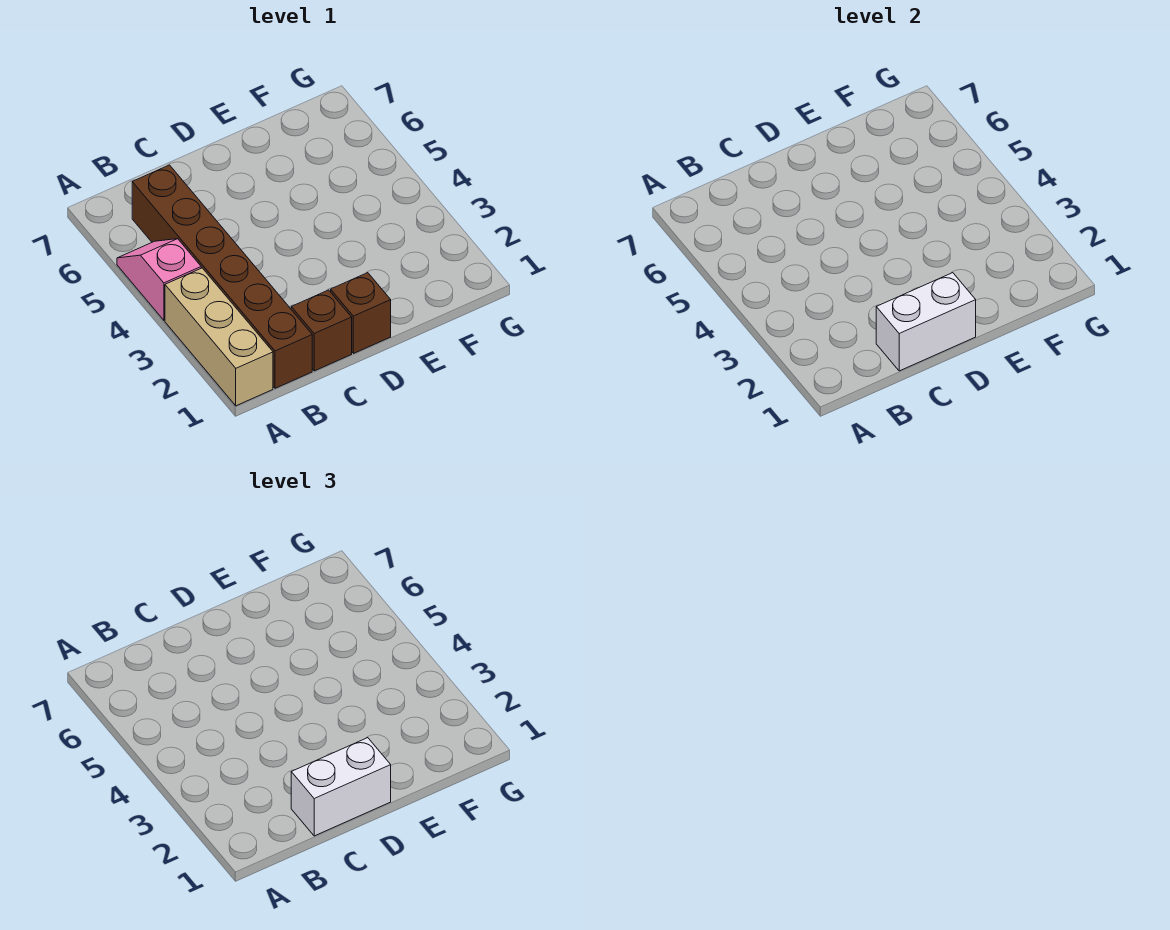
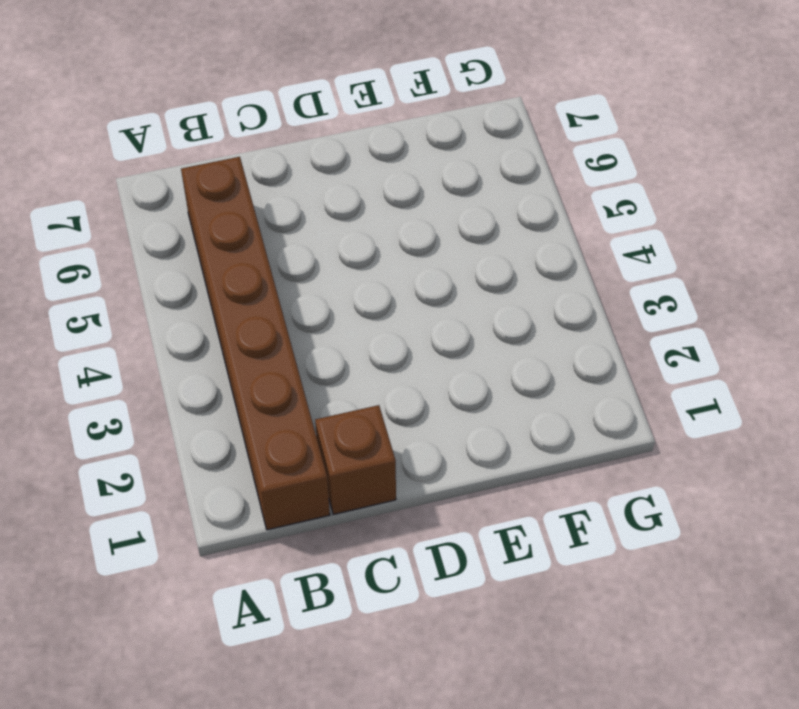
none -> tan brick A1:A3 level 1
none -> pink slope A4:A5 level 1 top 4

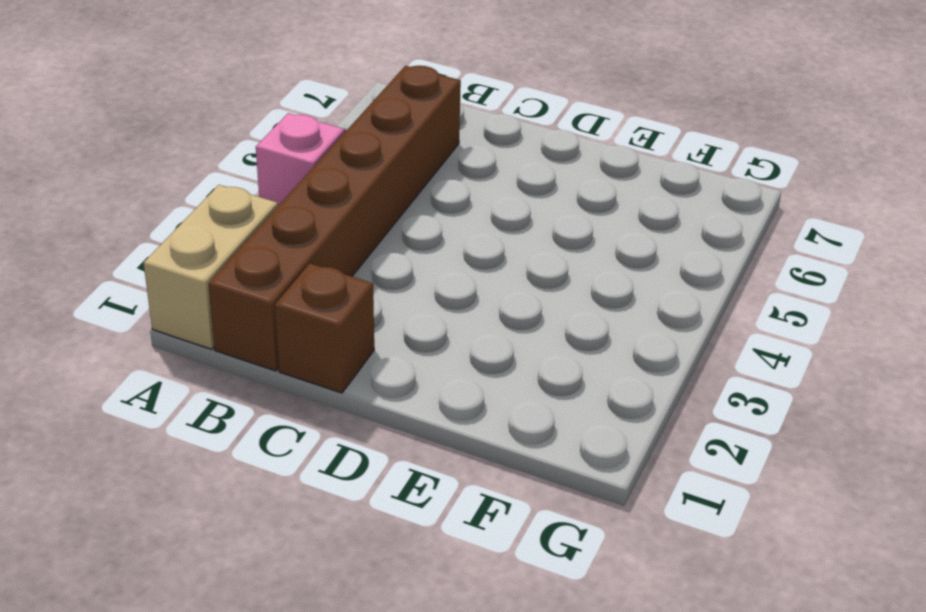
tan brick A1:A2 level 1 -> tan brick A1:A3 level 1
none -> brown brick D1 level 1
none -> white brick C1:D1 level 2

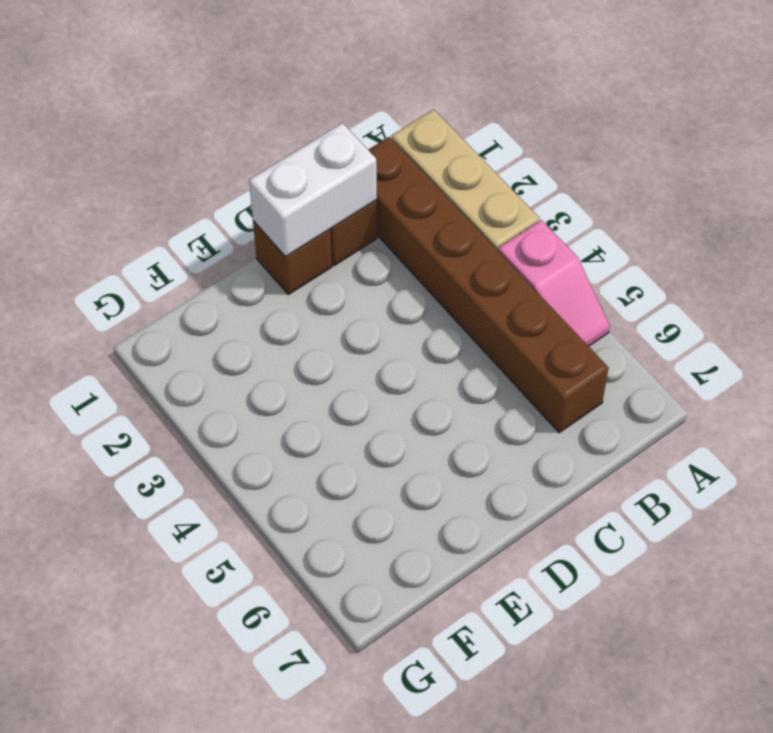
none -> white brick C1:D1 level 3

